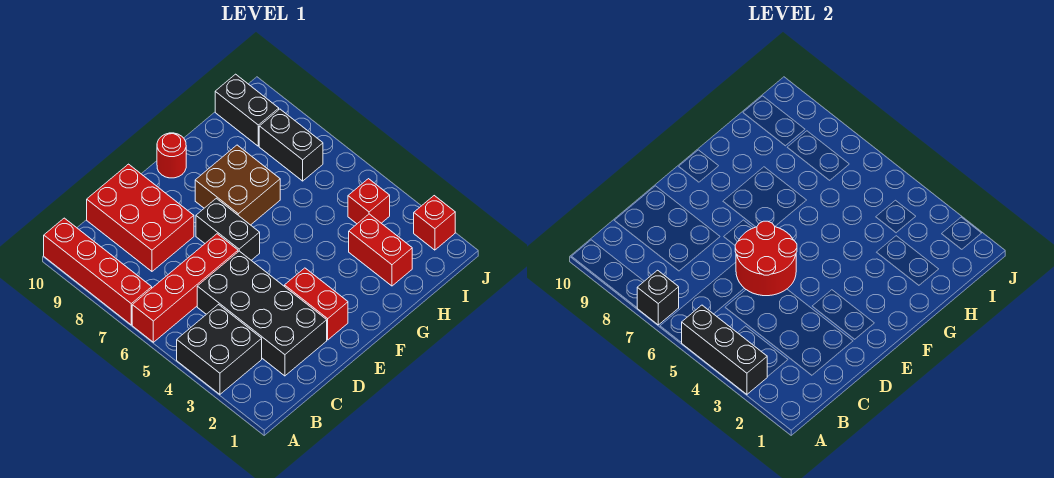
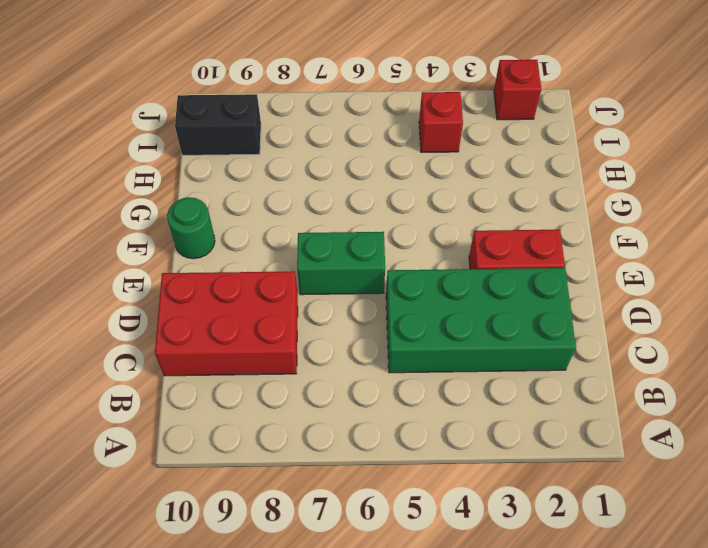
green brick C2:D5 level 1 -> black brick C2:D5 level 1
green brick E6:E7 level 1 -> black brick E6:E7 level 1
green round brick F10 level 1 -> red round brick F10 level 1
none -> black brick A3:B4 level 1
none -> red brick A6:D6 level 1
none -> red brick A7:A10 level 1

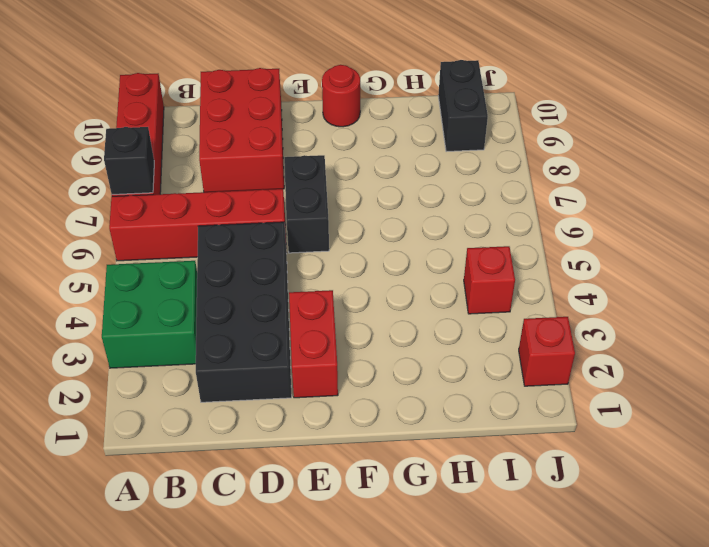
green brick A3:B4 level 1 -> black brick A3:B4 level 1
none -> brown brick F7:G8 level 1
none -> red brick H2:H3 level 1
none -> black brick I7:I8 level 1

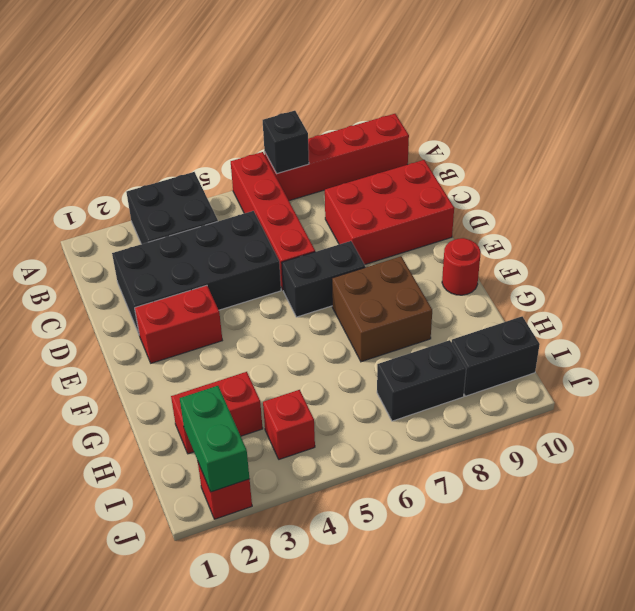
green brick I2:J2 level 2 -> none
none -> black brick A3:A5 level 2
none -> red round brick D5:E6 level 2

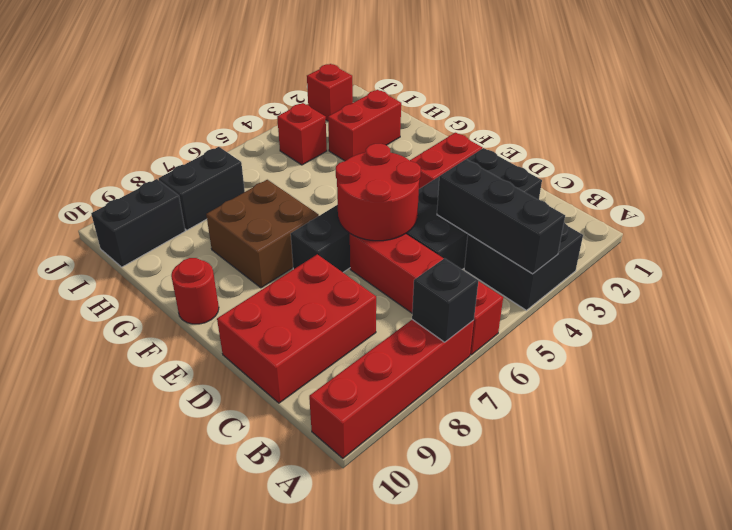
black brick A4:C4 level 2 -> black brick A3:A5 level 2

